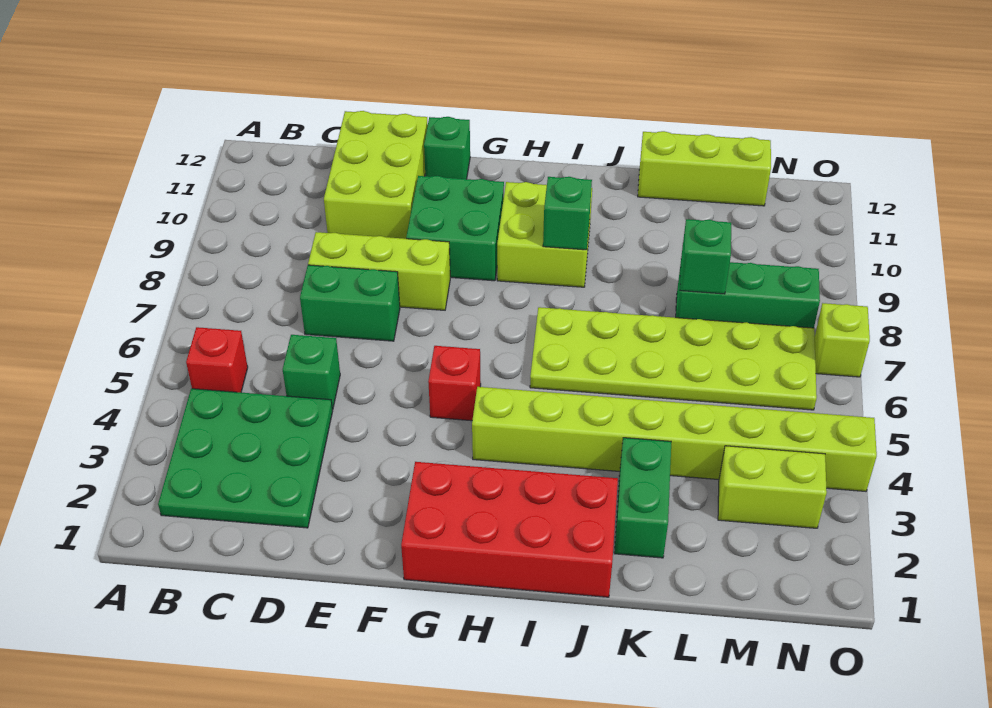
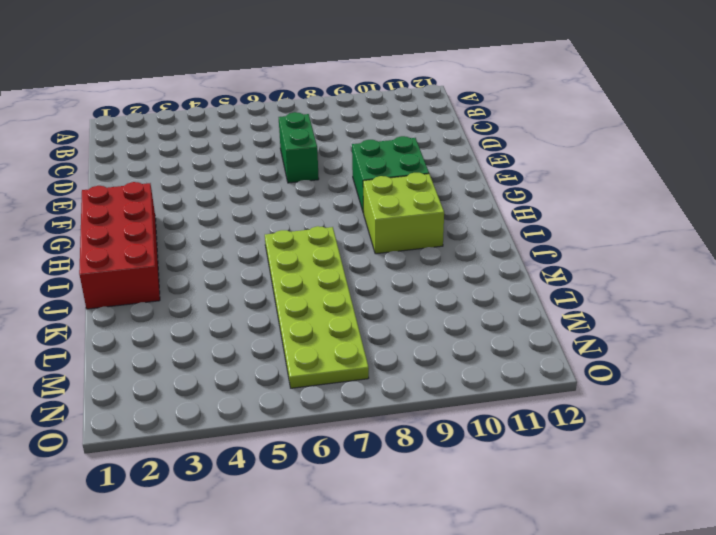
none -> green plate B2:D4 level 1
none -> red brick B5 level 1
none -> green brick D5 level 1

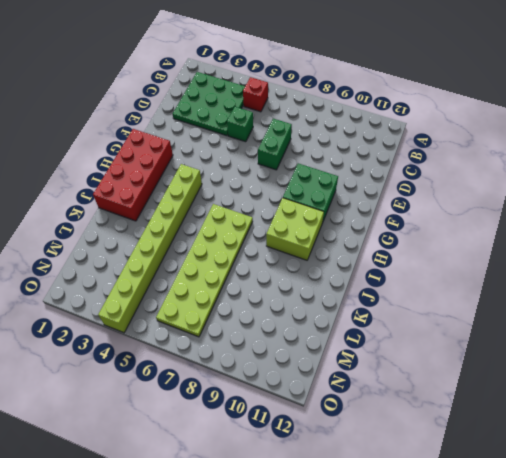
none -> lime brick D8:F8 level 1
none -> lime brick D10:E12 level 1
none -> green brick F12 level 1

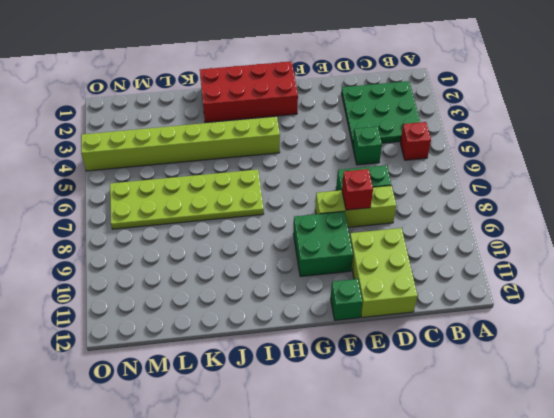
red brick E8 level 2 -> red brick G5 level 1
none -> lime brick H9:I10 level 1
none -> green brick K2:K3 level 1
none -> lime brick K12:M12 level 1

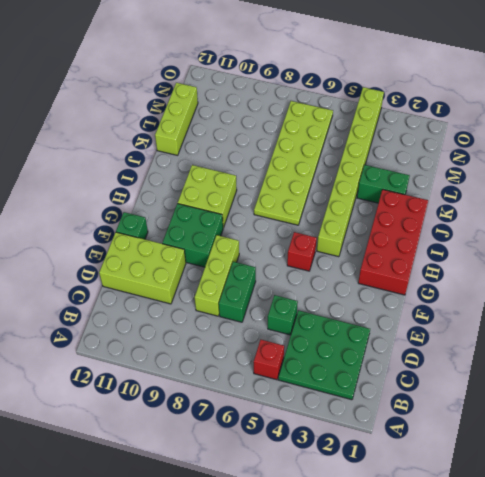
none -> green brick L8:N8 level 1
none -> lime brick M3:N3 level 1
none -> lime brick O7 level 1

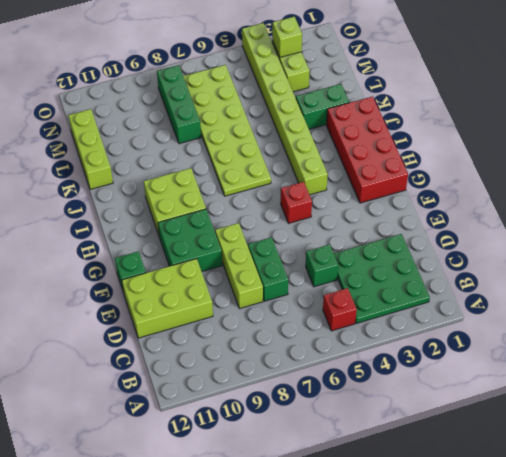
lime brick N3 level 2 -> lime brick O7 level 1
none -> green brick I9 level 2
none -> green brick L8 level 2

